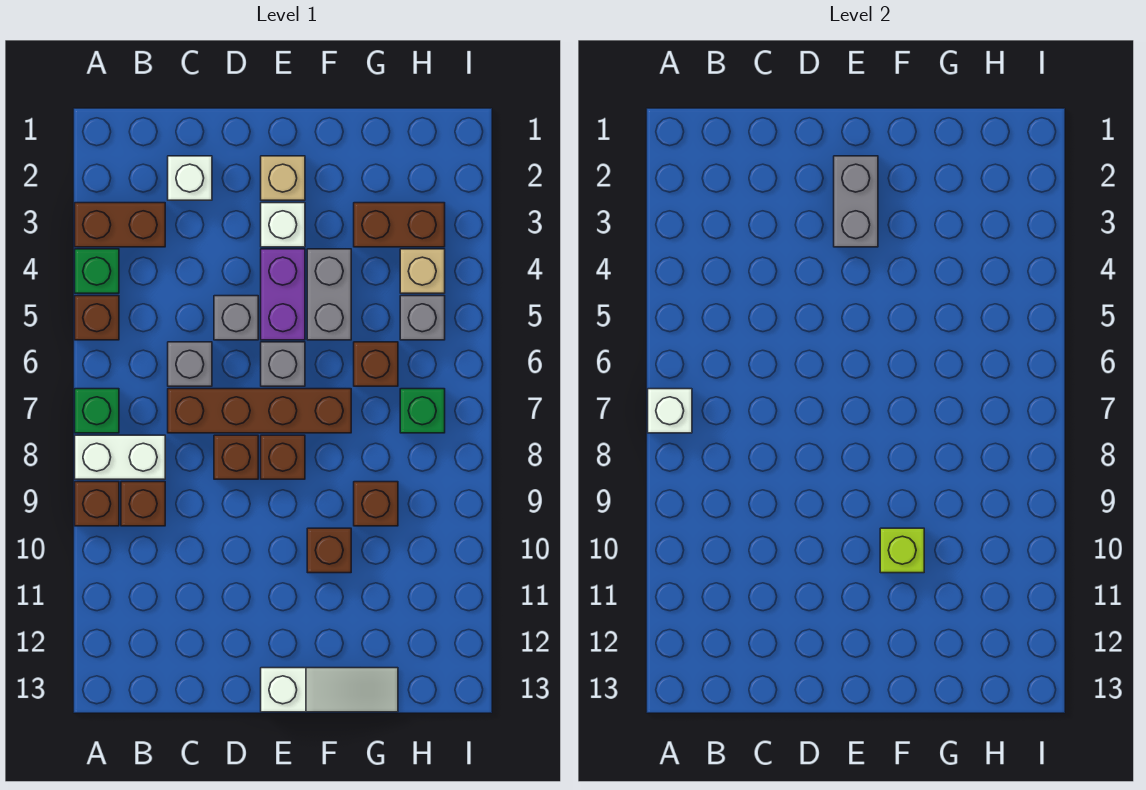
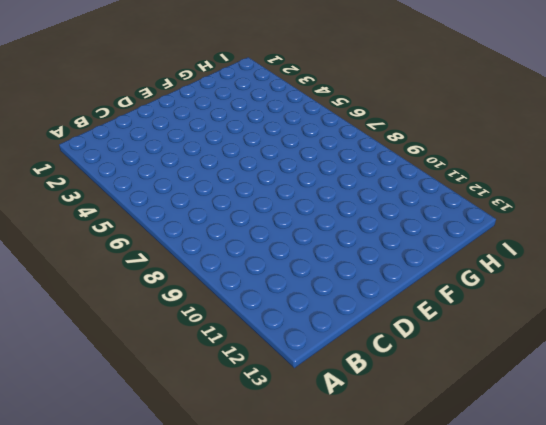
none -> brown brick A3:B3 level 1
none -> green brick A4 level 1
none -> brown brick A5 level 1

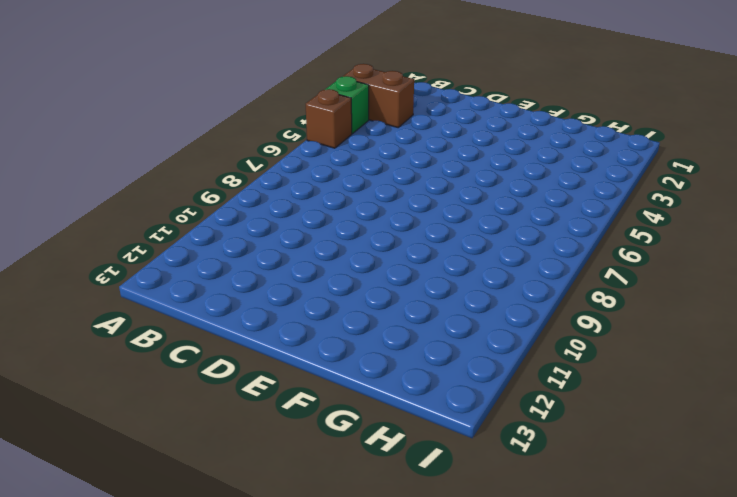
none -> green brick A7 level 1
none -> white brick A8:B8 level 1
none -> brown brick A9 level 1

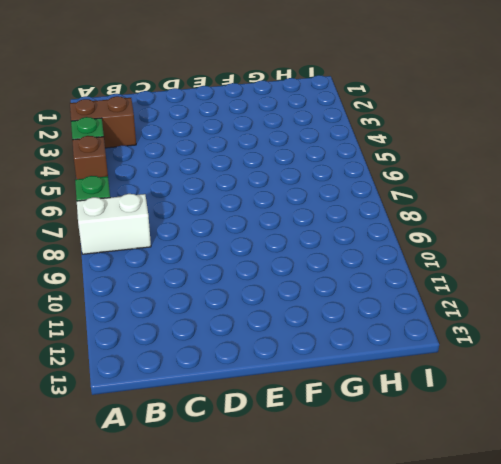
none -> brown brick A9 level 1
none -> brown brick B9 level 1
none -> white brick C2 level 1

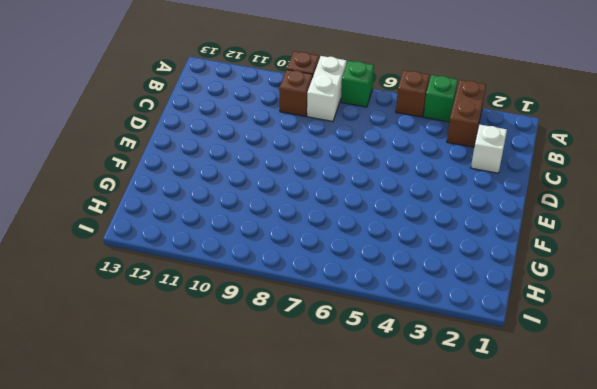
none -> grey brick C6 level 1
none -> brown brick C7:F7 level 1
none -> grey brick D5 level 1

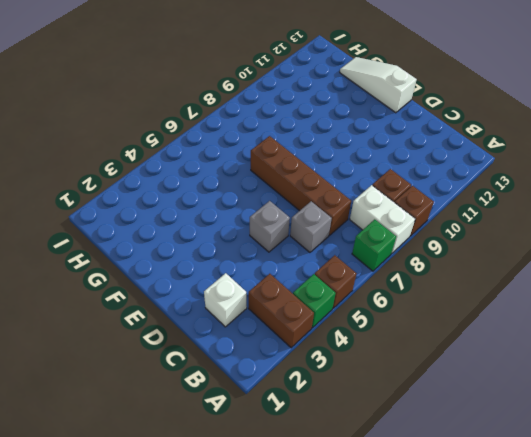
none -> brown brick D8 level 1
none -> tan brick E2 level 1
none -> white brick E3 level 1

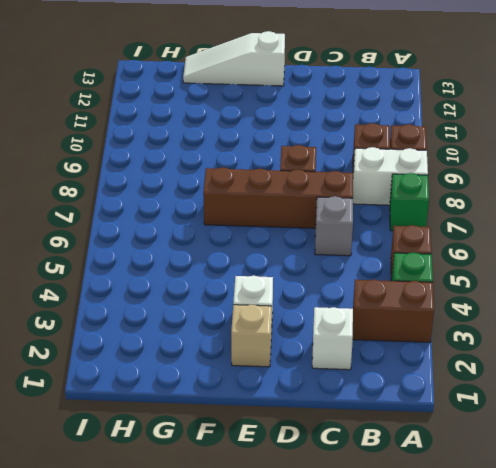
none -> grey brick D5 level 1
none -> purple brick E4:E5 level 1
none -> grey brick E6 level 1

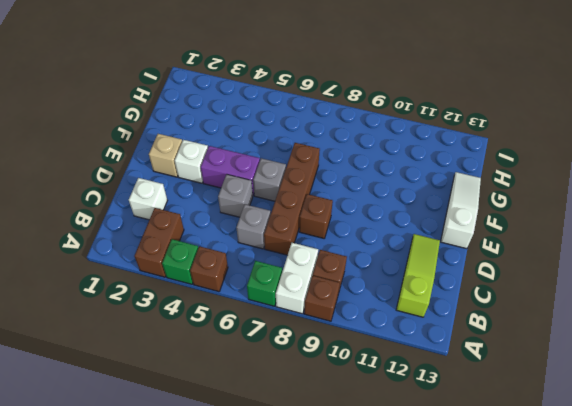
lime slope B12:D12 level 1 top B -> none
none -> brown brick E8 level 1
none -> grey brick F4:F5 level 1
none -> brown brick F10 level 1

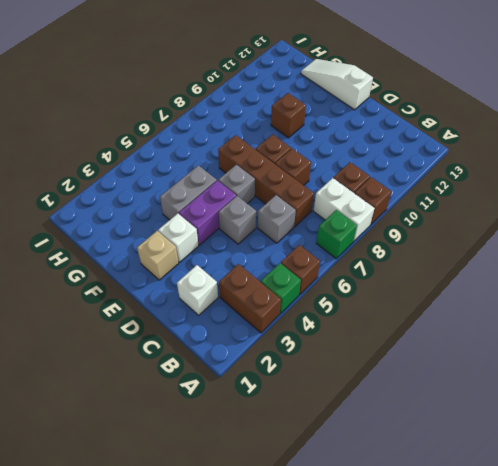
none -> brown brick G3:H3 level 1
none -> brown brick G6 level 1
none -> brown brick G9 level 1

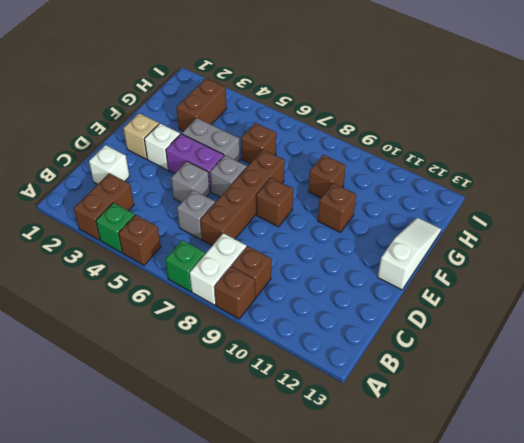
none -> brown brick D8 level 1
none -> tan brick H4 level 1
none -> grey brick H5 level 1

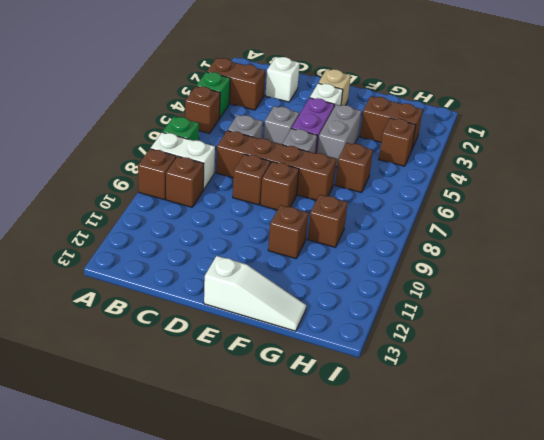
brown brick H4 level 1 -> tan brick H4 level 1
none -> grey brick H5 level 1
none -> green brick H7 level 1
none -> white brick A7 level 2

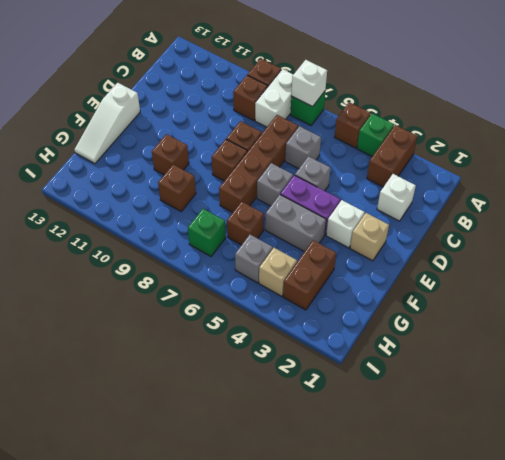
none -> grey brick E2:E3 level 2
none -> lime brick F10 level 2

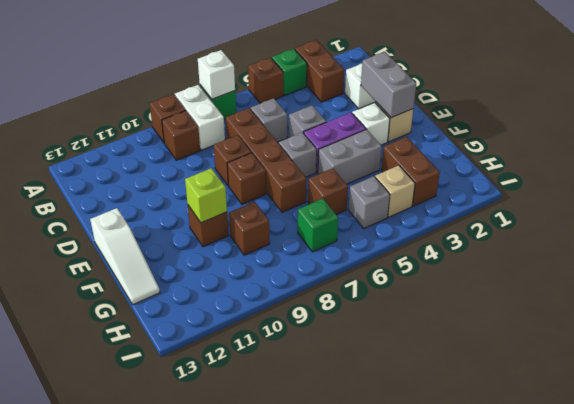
grey brick D2:E2 level 2 -> grey brick E2:E3 level 2

